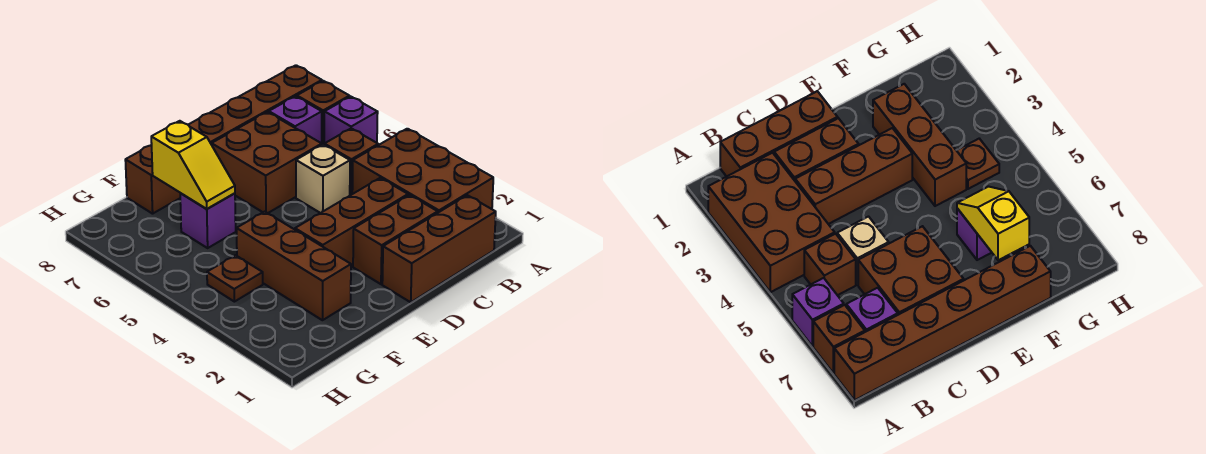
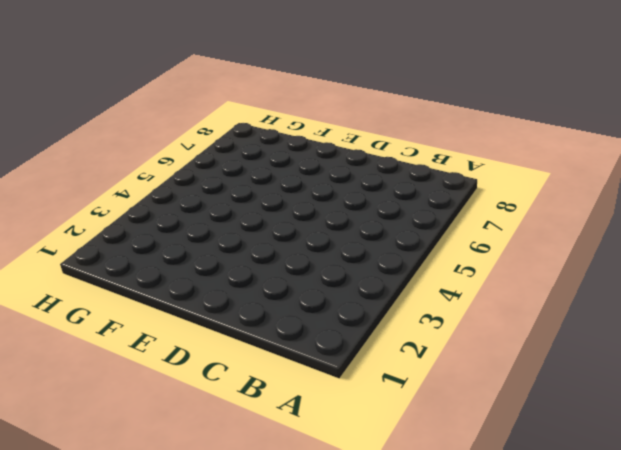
none -> brown brick A2:B4 level 1
none -> purple brick A6 level 1
none -> brown brick A7 level 1

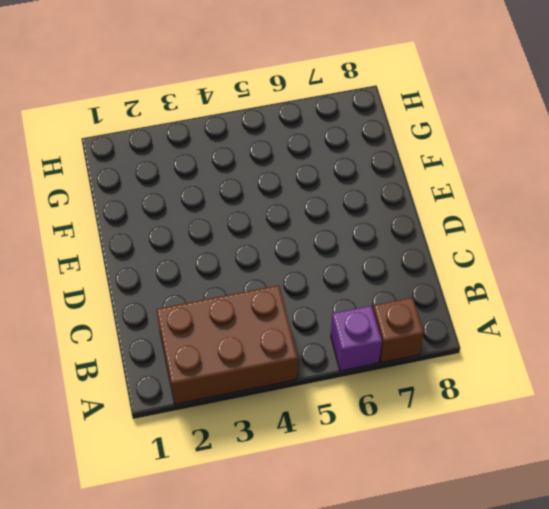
none -> brown brick A8:F8 level 1
none -> brown brick B1:D1 level 1
none -> brown brick B5 level 1

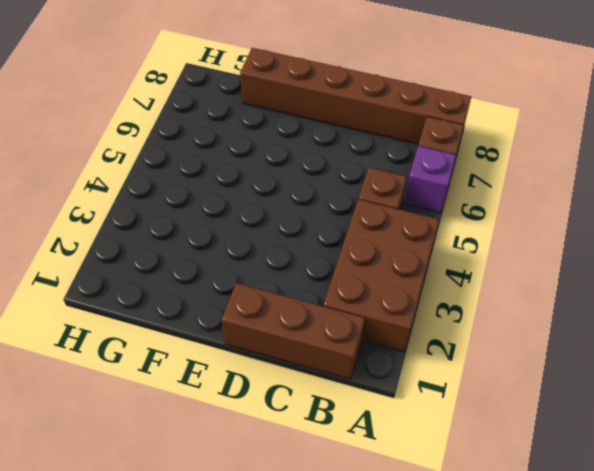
none -> purple brick B7 level 1
none -> brown brick C2:D2 level 1
none -> brown brick C3:E3 level 1

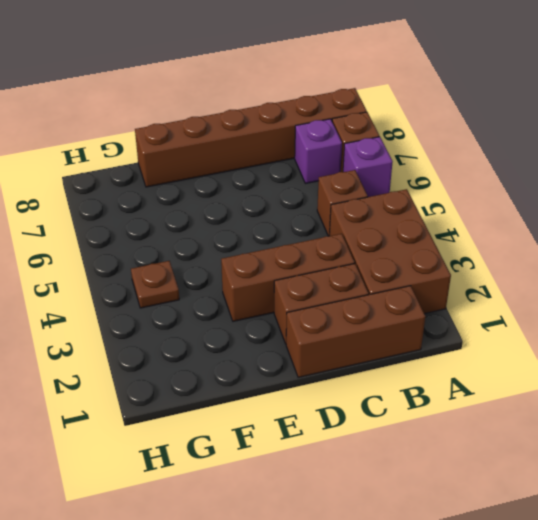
none -> tan brick C5 level 1
none -> brown brick C6:D7 level 1
none -> brown brick F2:F4 level 1

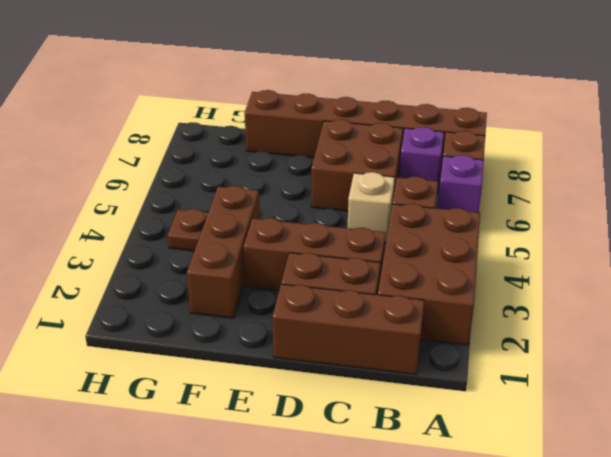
none -> purple brick F6 level 1
none -> yellow slope F6:F7 level 2 top 7

